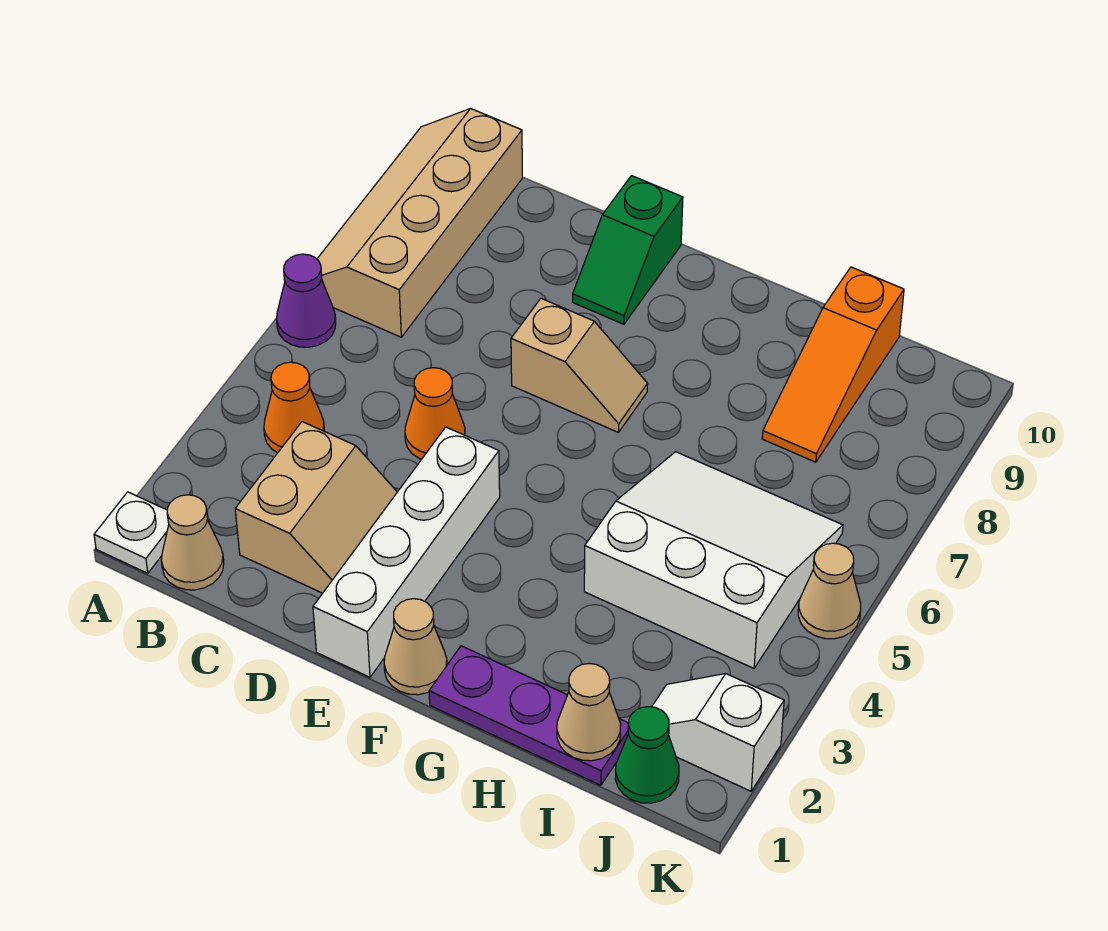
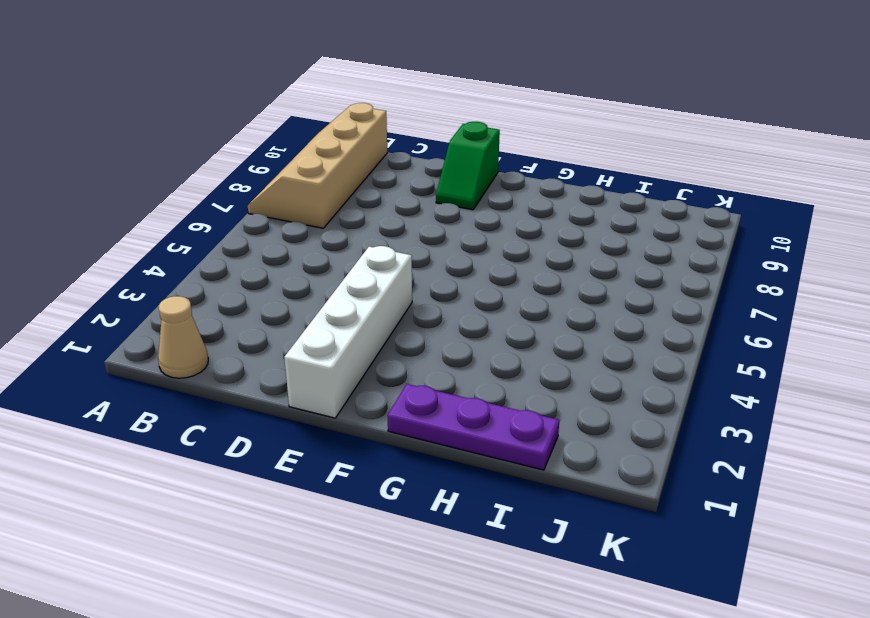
none -> white plate A1 level 1
none -> purple cone A6 level 1
none -> orange cone B4 level 1

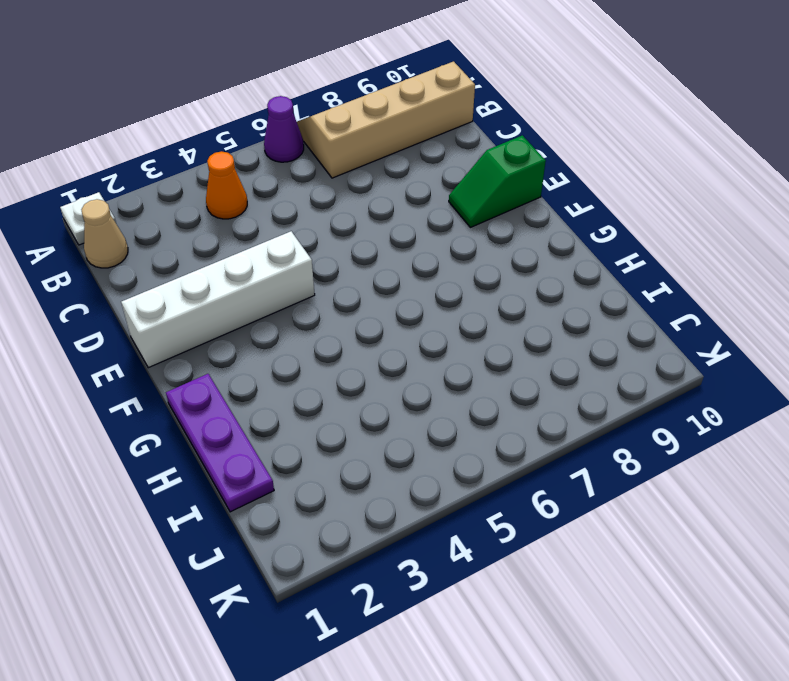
none -> tan slope C2:D3 level 1 top C
none -> orange cone D5 level 1
none -> tan slope E7:F7 level 1 top E

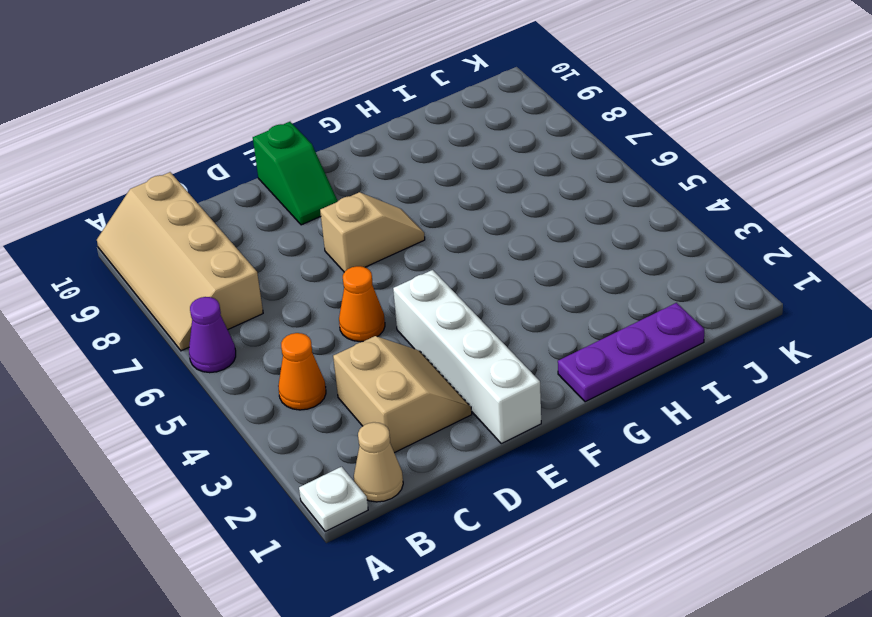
none -> tan cone F1 level 1
none -> white slope H4:J6 level 1 top 4
none -> orange slope I8:I10 level 1 top 10

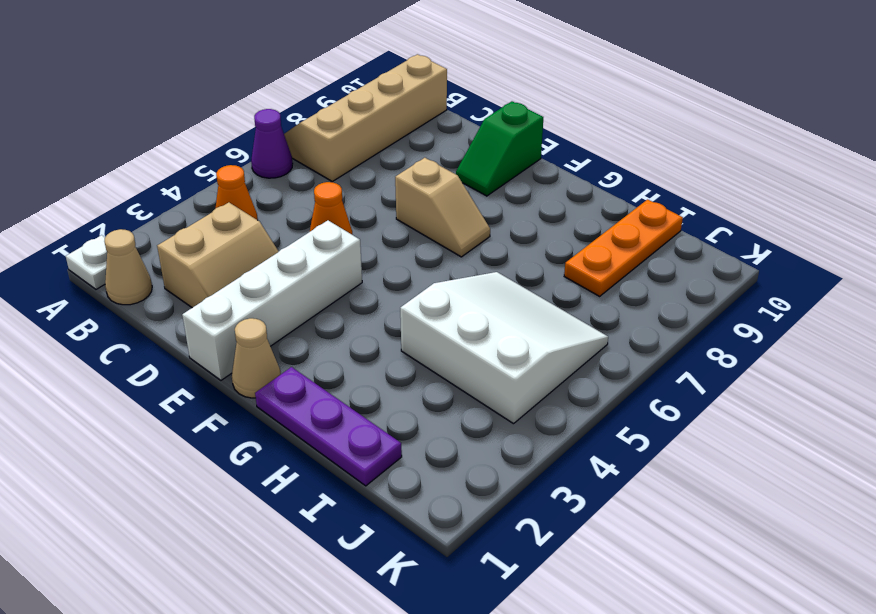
orange plate I8:I10 level 1 -> orange slope I8:I10 level 1 top 10
none -> green cone J1 level 1
none -> white slope J2:K2 level 1 top K
none -> tan cone K5 level 1

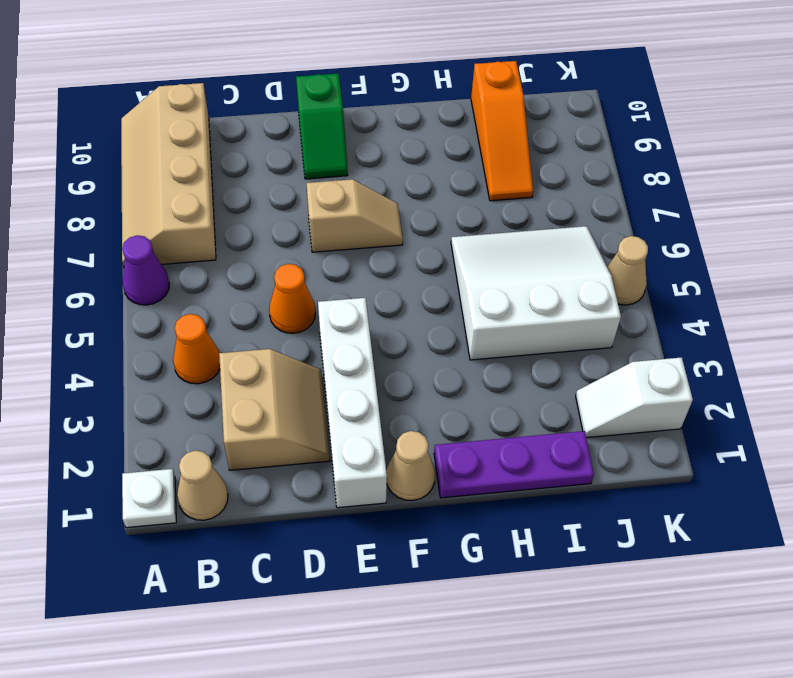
none -> green cone J1 level 1
none -> tan cone I1 level 2

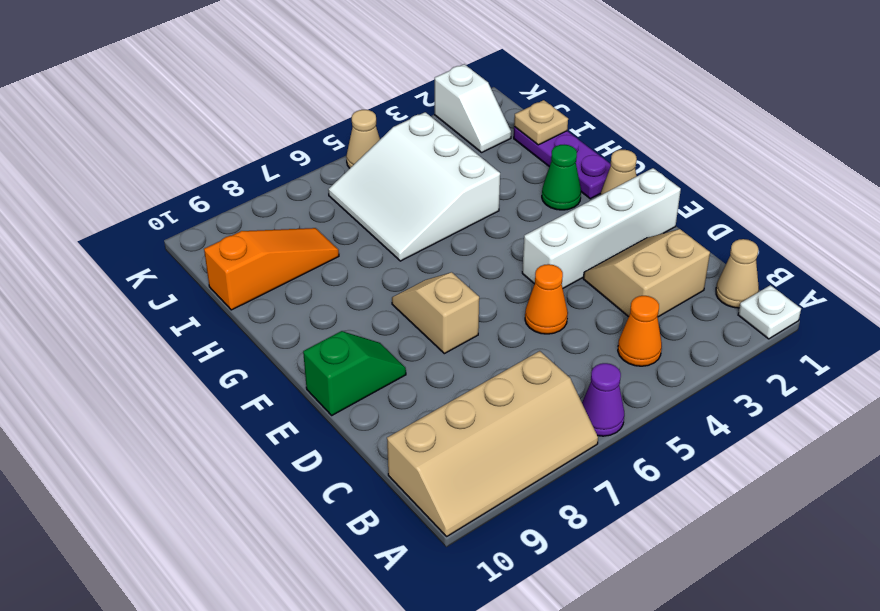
green cone G2 level 1 -> green cone J1 level 1
tan plate I1 level 2 -> tan cone I1 level 2

